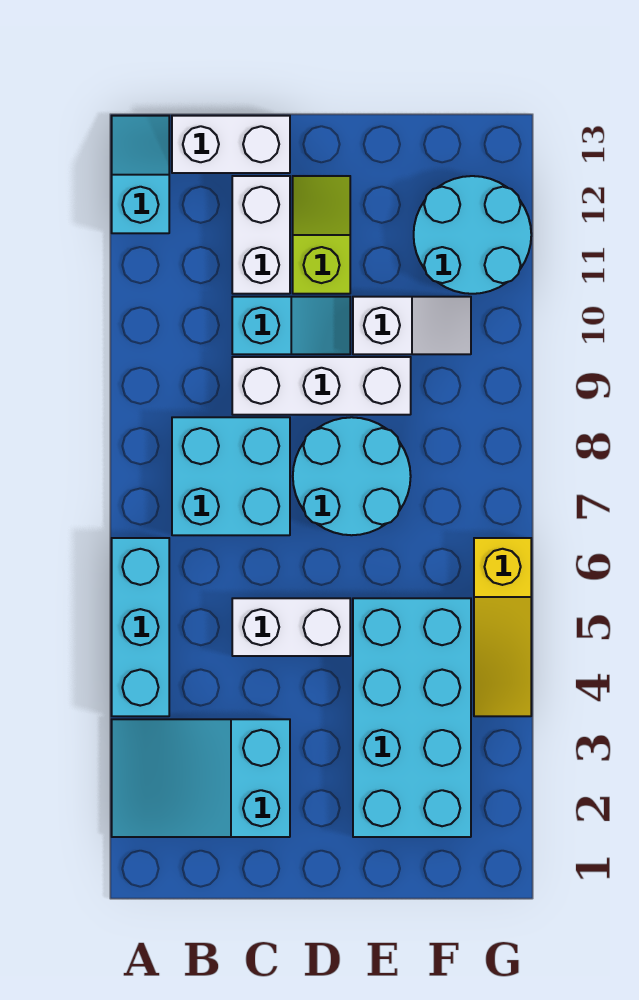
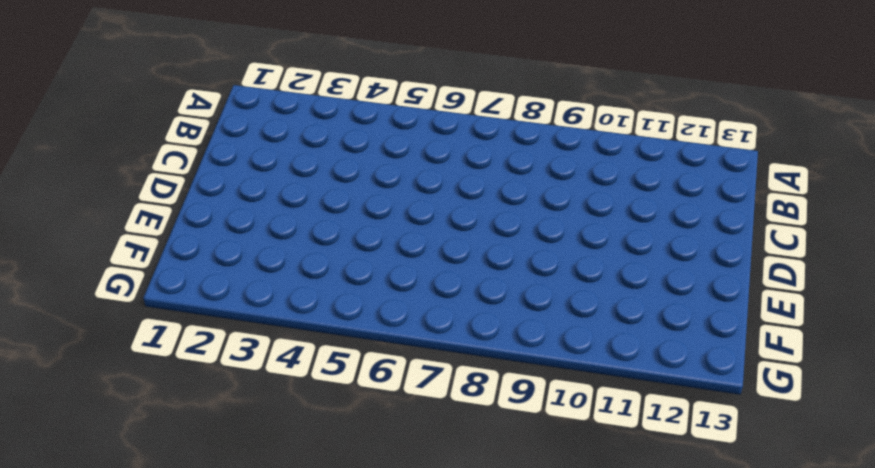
none -> cyan slope A2:C3 level 1 top C
none -> cyan brick A4:A6 level 1
none -> cyan slope A12:A13 level 1 top 12

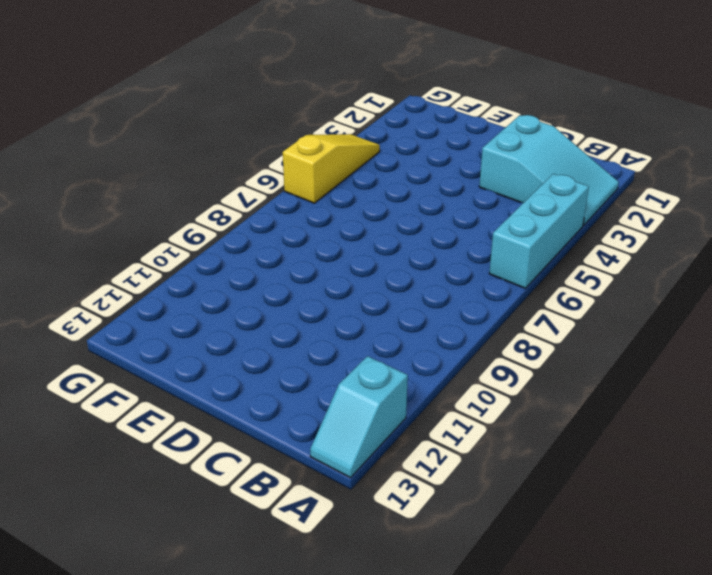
none -> cyan brick B7:C8 level 1
none -> white brick B13:C13 level 1
none -> white brick C5:D5 level 1

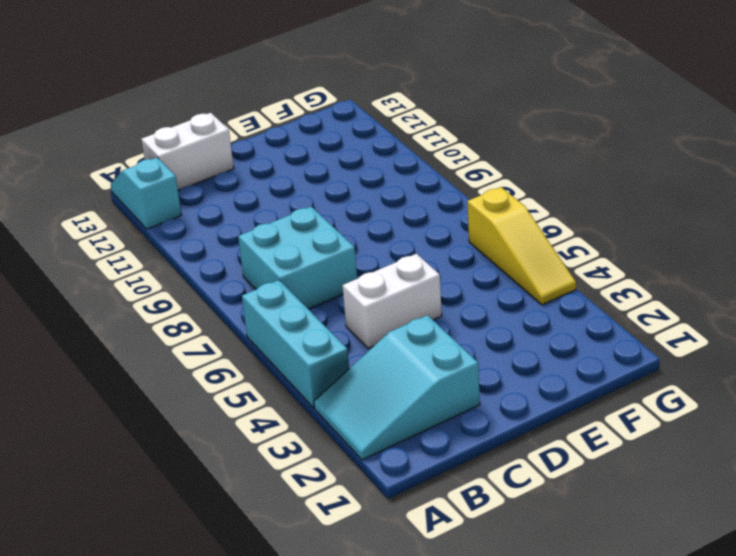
none -> white brick C9:E9 level 1
none -> cyan slope C10:D10 level 1 top C
none -> white brick C11:C12 level 1

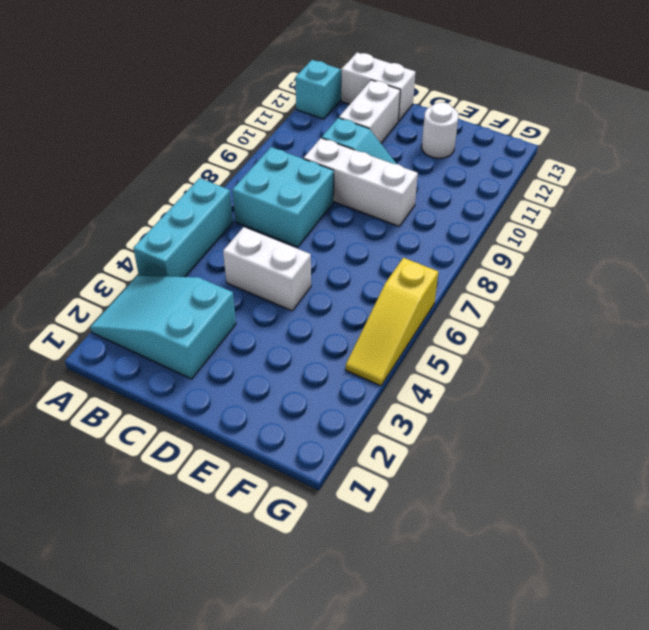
white round brick E12 level 1 -> none
none -> cyan round brick D7:E8 level 1
none -> lime slope D11:D12 level 1 top 11
none -> cyan brick E2:F5 level 1

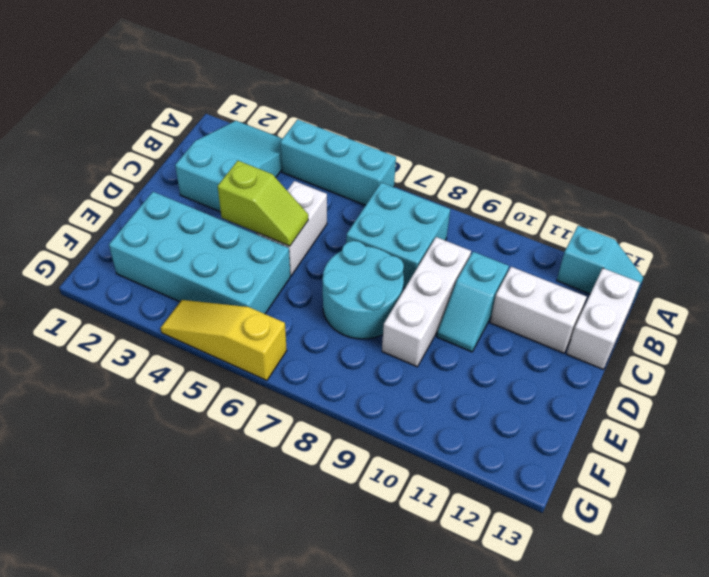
lime slope D4:D5 level 2 top 4 -> lime slope D11:D12 level 1 top 11
none -> white slope E10:F10 level 1 top E
none -> cyan round brick F11:G12 level 1

